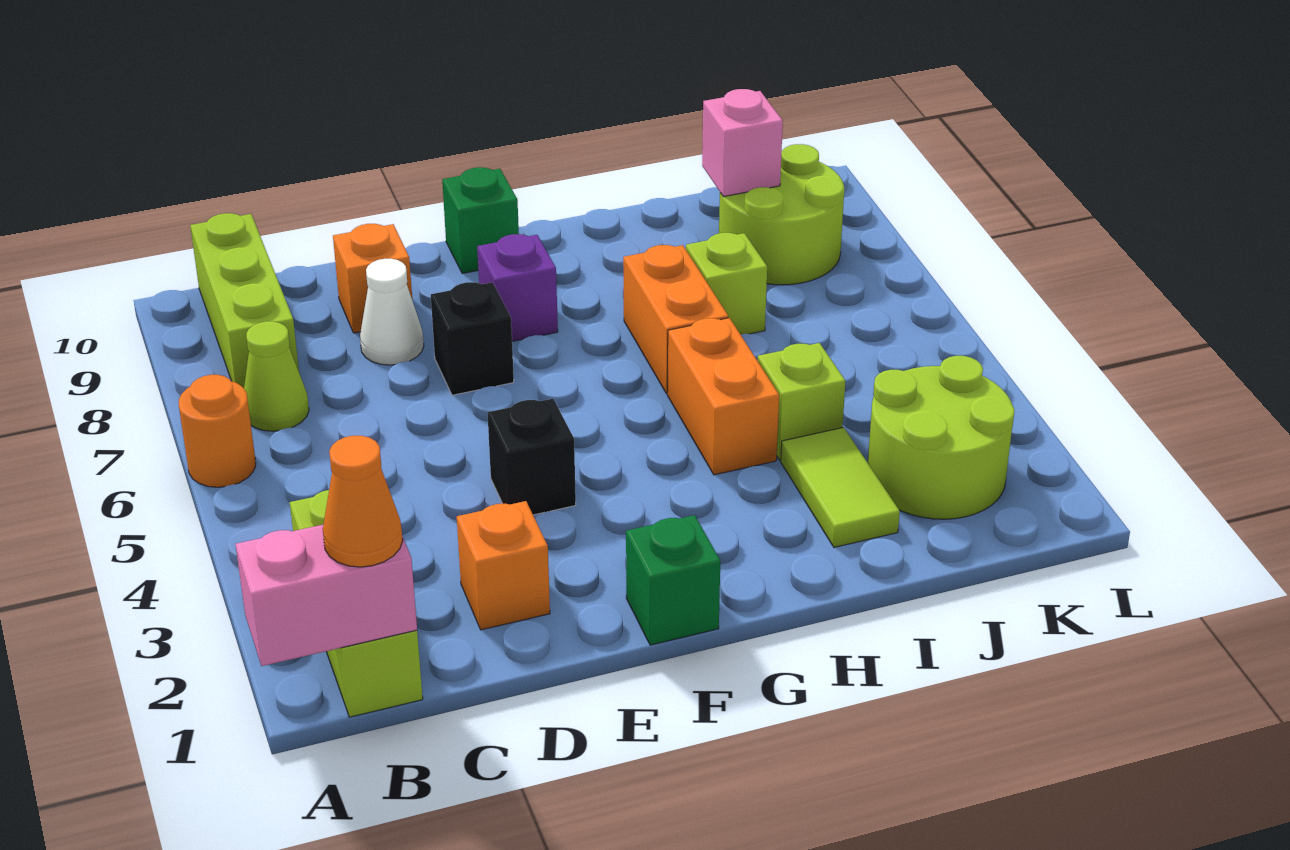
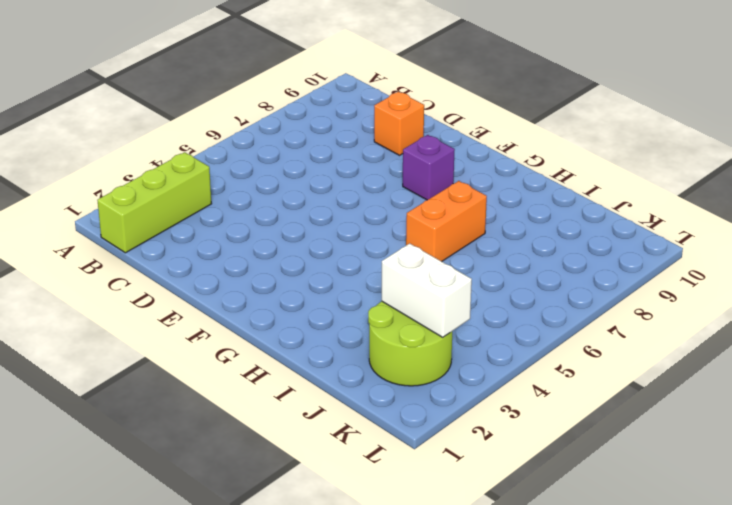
white brick J3:K3 level 2 -> none
none -> orange round brick A6 level 1
none -> lime cone B7 level 1
none -> lime brick B8:B10 level 1

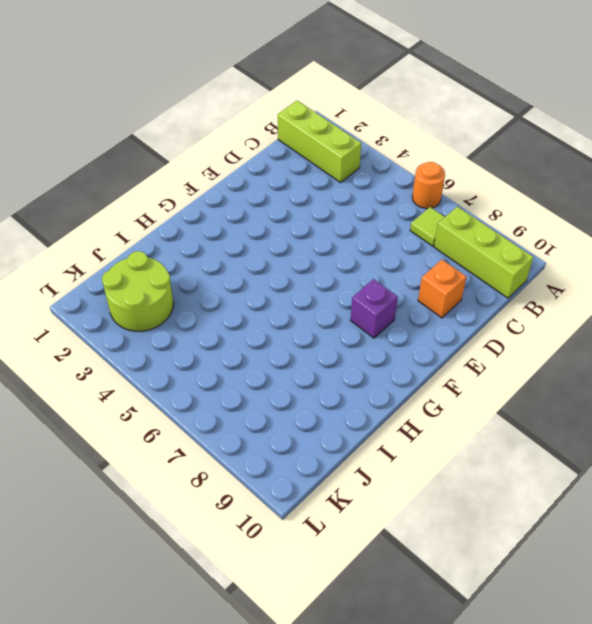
lime tile B7 level 1 -> lime cone B7 level 1
none -> orange brick D2 level 1
none -> white cone D8 level 1
none -> black brick E4 level 1

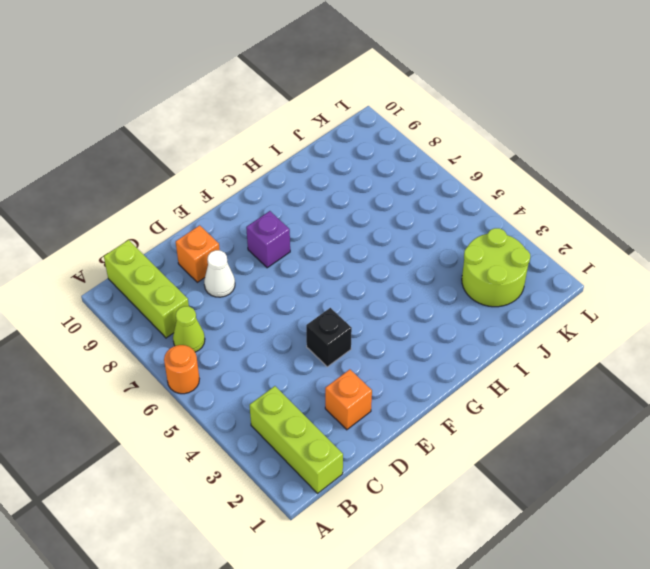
none -> black brick E7 level 1
none -> green brick F1 level 1
none -> green brick F10 level 1

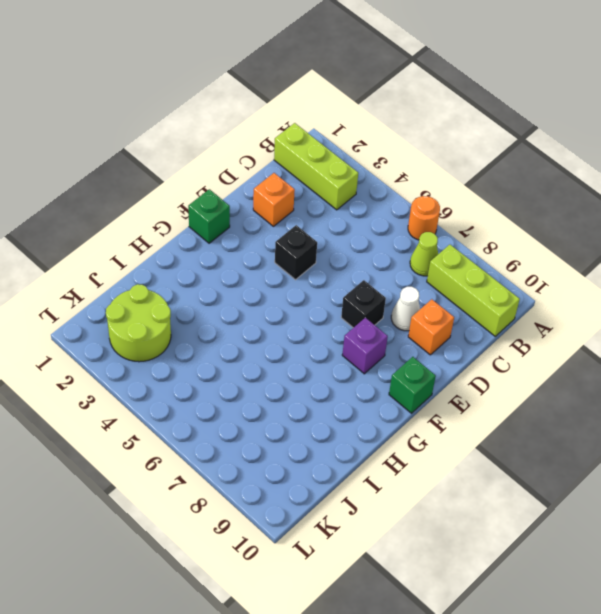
none -> orange brick H4:H5 level 1
none -> orange brick H6:H7 level 1
none -> lime tile I2:I3 level 1

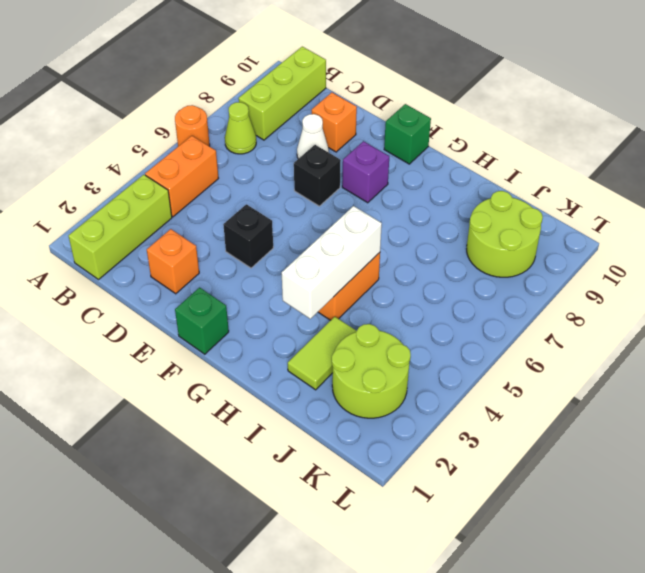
orange brick B4:B5 level 1 -> orange brick H6:H7 level 1
white brick H3:H5 level 2 -> none
none -> lime brick I4 level 1
none -> lime brick I7 level 1
none -> pink brick A1:B1 level 2

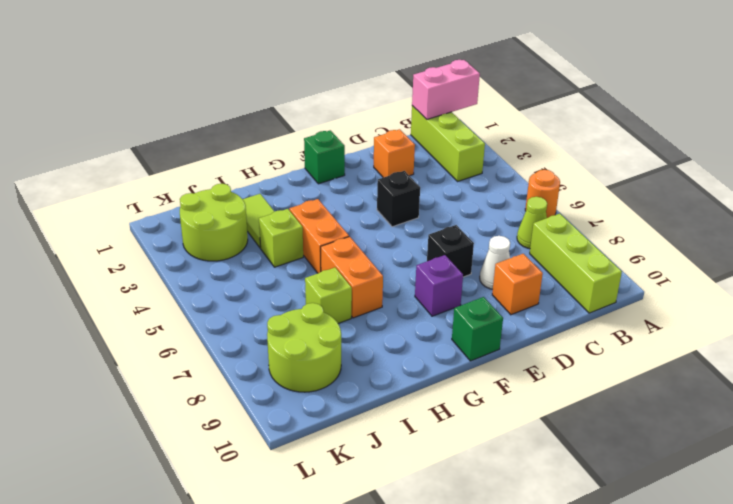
none -> pink brick J9 level 2
none -> orange cone B1 level 3

